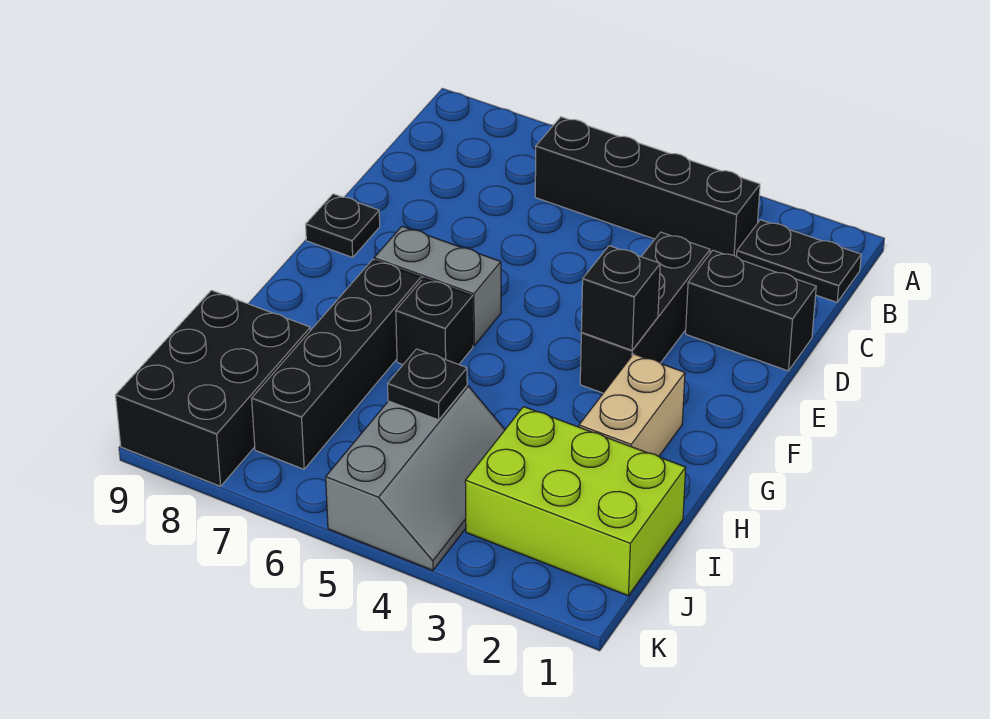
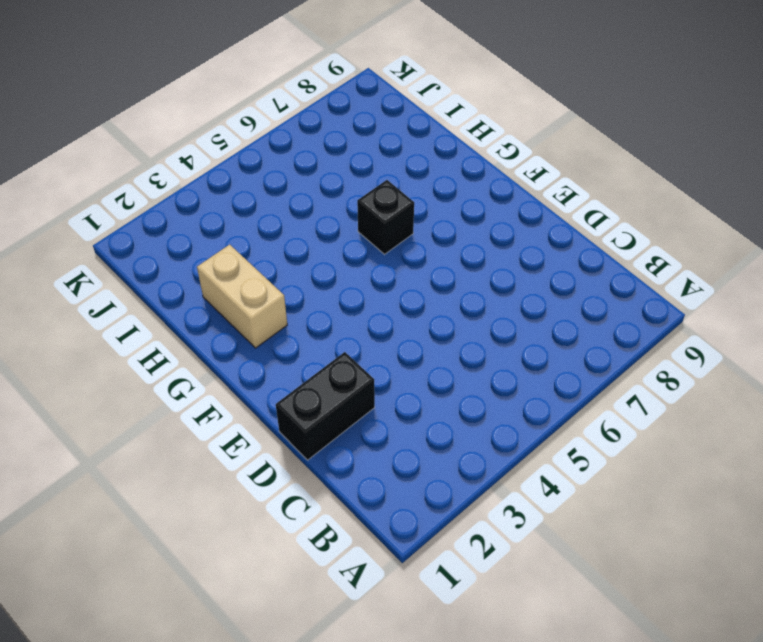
none -> black plate B1:B2 level 1
none -> black brick B3:B6 level 1
none -> black brick D3:F3 level 1

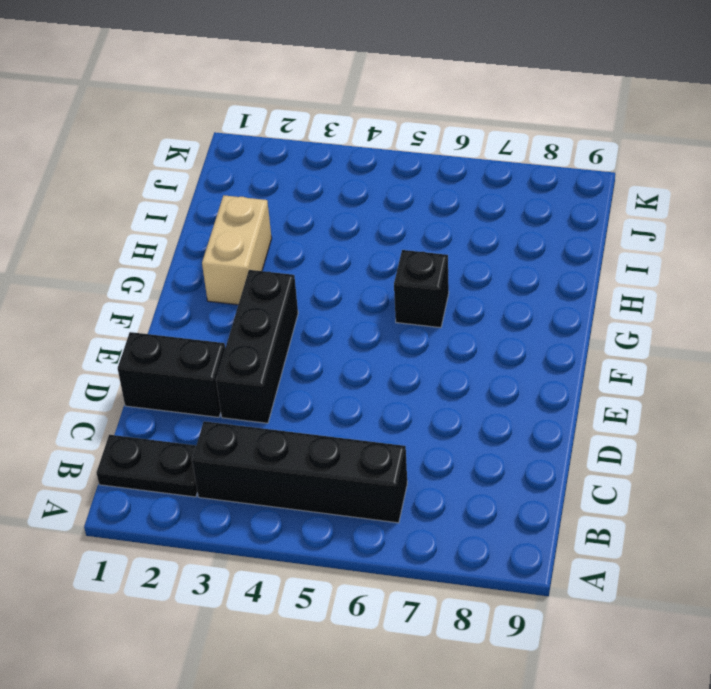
none -> black plate E9 level 1
none -> grey brick F6:F7 level 1
none -> black brick G7:J7 level 1

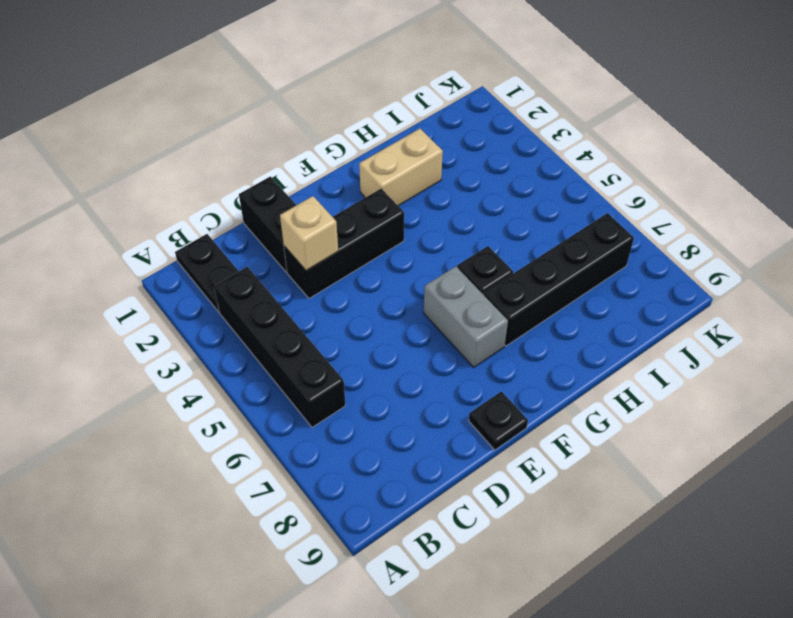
tan brick D3 level 2 -> none
none -> lime brick I1:J3 level 1
none -> grey slope I4:K5 level 1 top 5
none -> black brick I8:K9 level 1

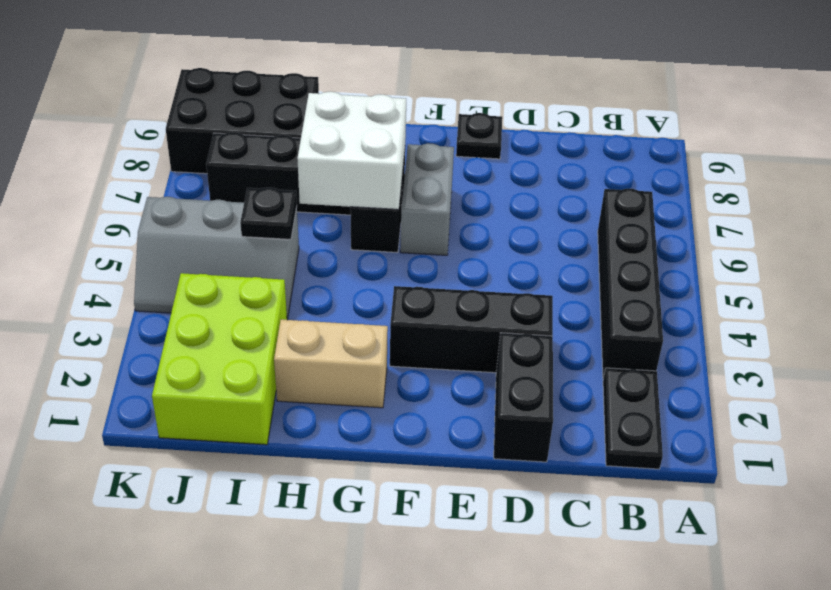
white brick G6:H7 level 2 -> none
none -> black brick F3 level 2

